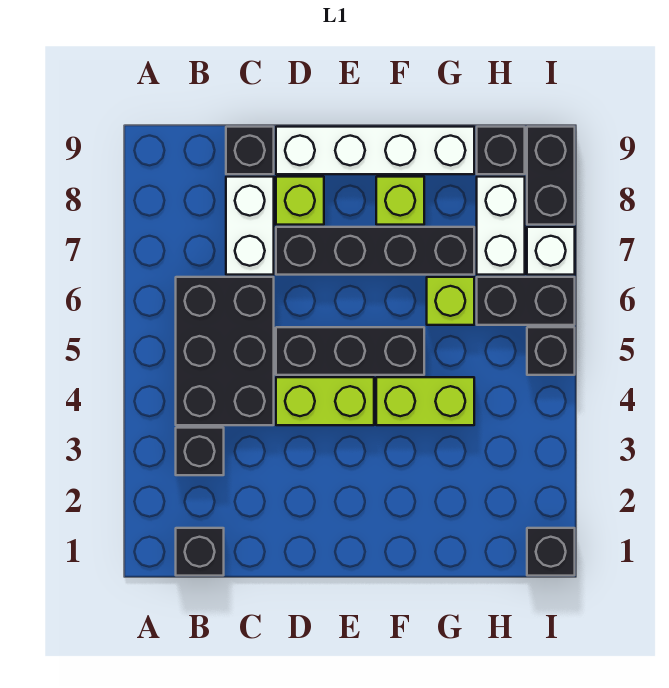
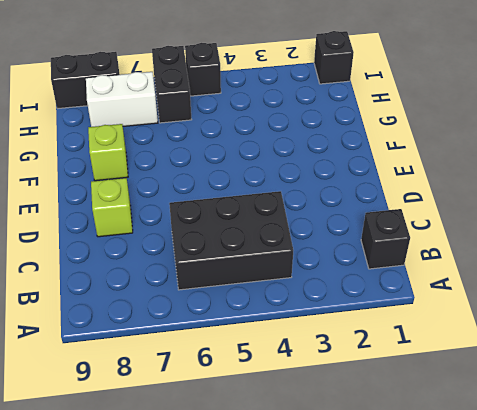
none -> black brick B3 level 1
none -> white brick C7:C8 level 1
none -> black brick C9 level 1

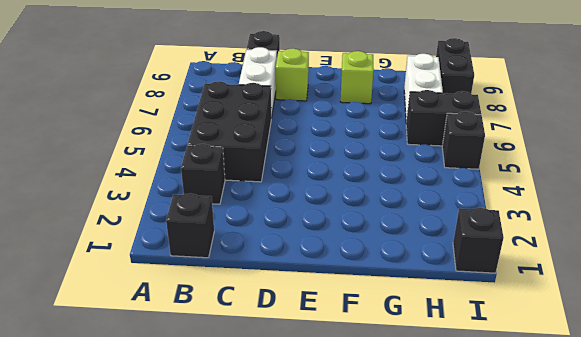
none -> lime brick D4:E4 level 1
none -> black brick D5:F5 level 1
none -> black brick D7:G7 level 1

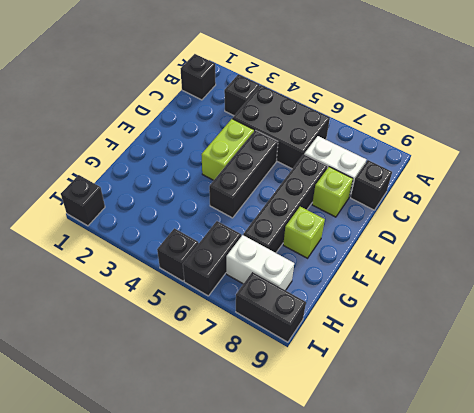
none -> white brick D9:G9 level 1
none -> lime brick F4:G4 level 1
none -> lime brick G6 level 1

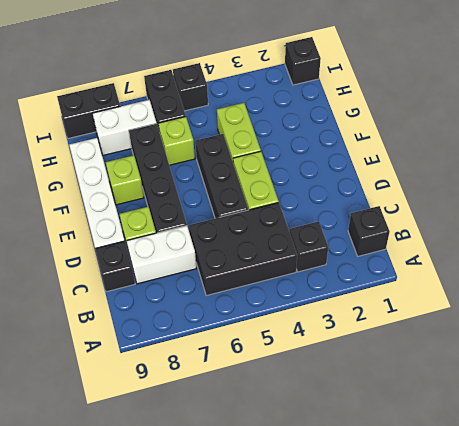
none -> black brick H9 level 1
none -> white brick I7 level 1

